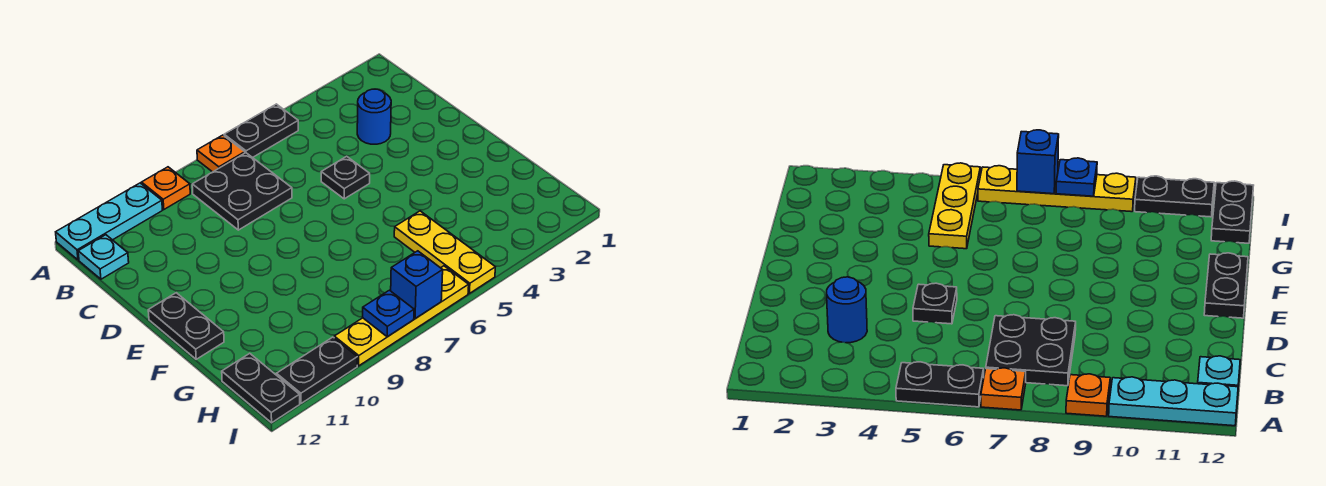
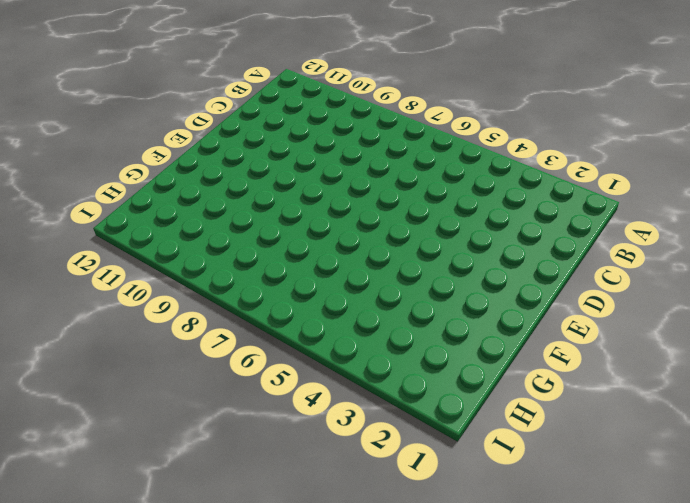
none -> black plate A5:A6 level 1
none -> orange plate A7 level 1
none -> orange plate A9 level 1

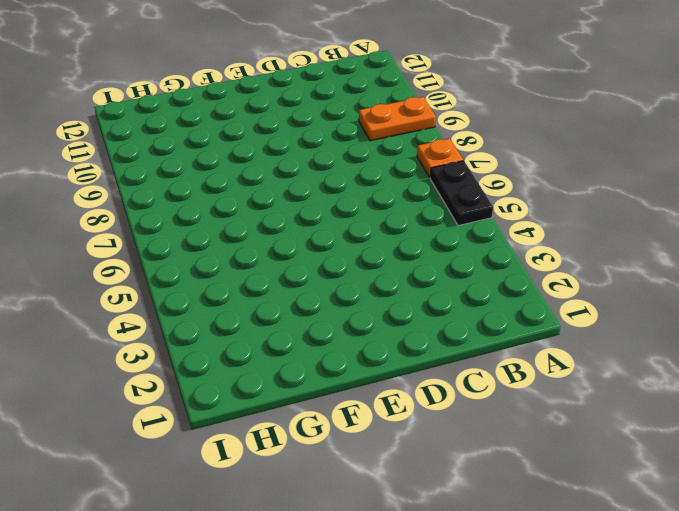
orange plate A9:B9 level 1 -> orange plate A9 level 1
none -> cyan plate A10:A12 level 1
none -> black plate B7:C8 level 1
none -> cyan plate B12 level 1

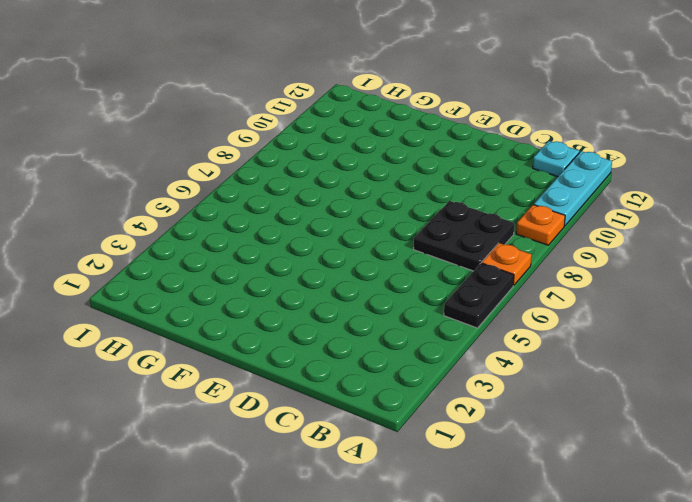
none -> blue round brick C3 level 1
none -> black plate D5 level 1
none -> black plate E12:F12 level 1

